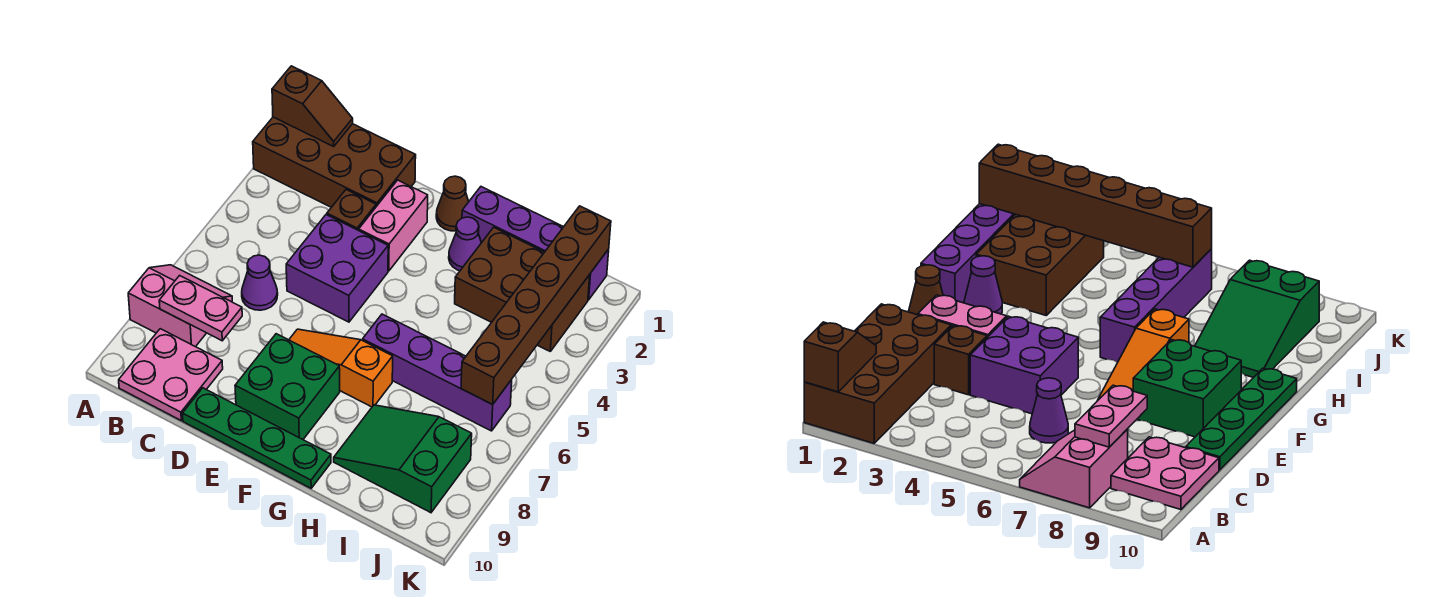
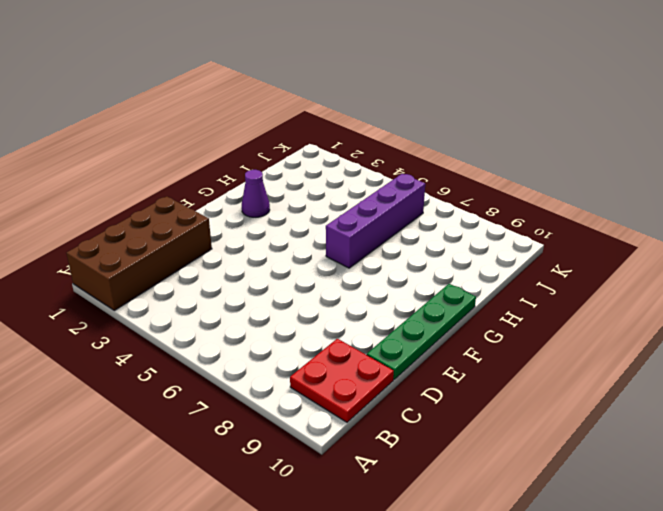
red plate B9:C10 level 1 -> pink plate B9:C10 level 1
none -> pink slope A7:B8 level 1 top 8
none -> purple cone C6 level 1
none -> brown brick D3 level 1

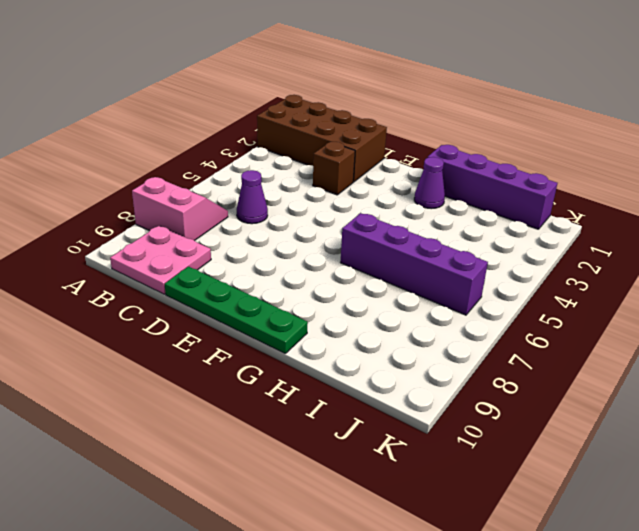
none -> purple brick D4:E5 level 1
none -> pink brick E2:E3 level 1
none -> orange slope E7:G7 level 1 top G

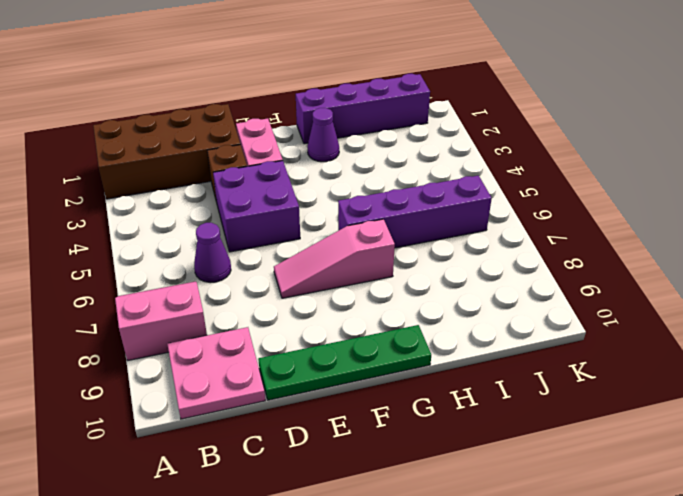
pink slope E7:G7 level 1 top G -> orange slope E7:G7 level 1 top G
none -> green brick E8:F9 level 1
none -> brown cone F1 level 1
none -> brown brick H2:J3 level 1

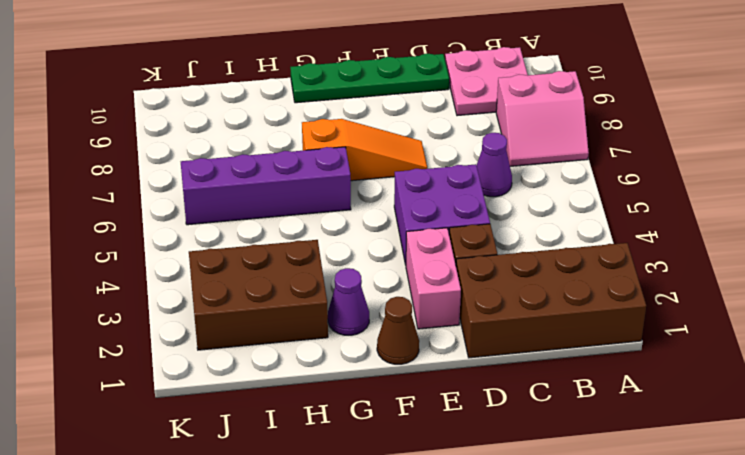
none -> green brick E8:F9 level 1
none -> purple brick G1:J1 level 1
none -> green slope H8:J9 level 1 top J

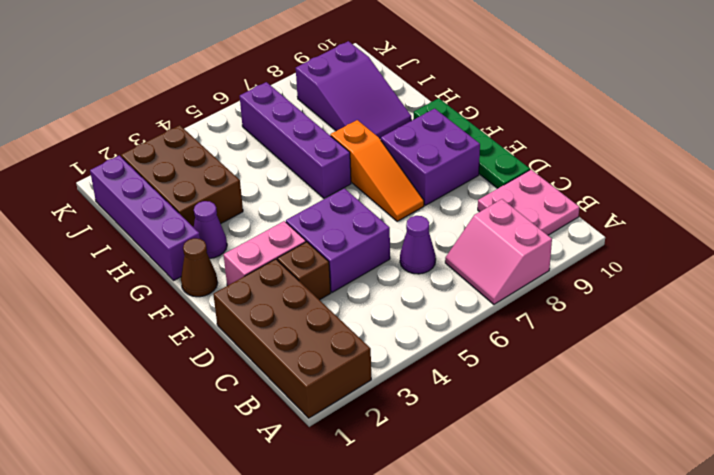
purple brick E8:F9 level 1 -> green brick E8:F9 level 1
purple slope H8:J9 level 1 top J -> green slope H8:J9 level 1 top J
none -> brown slope A1:B1 level 2 top A
none -> pink plate B8:C8 level 2
none -> brown brick J1:J6 level 2

